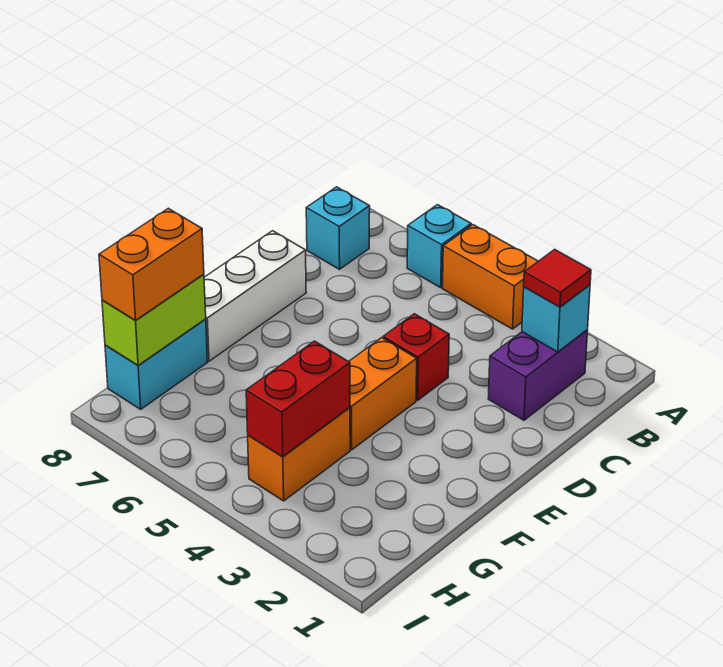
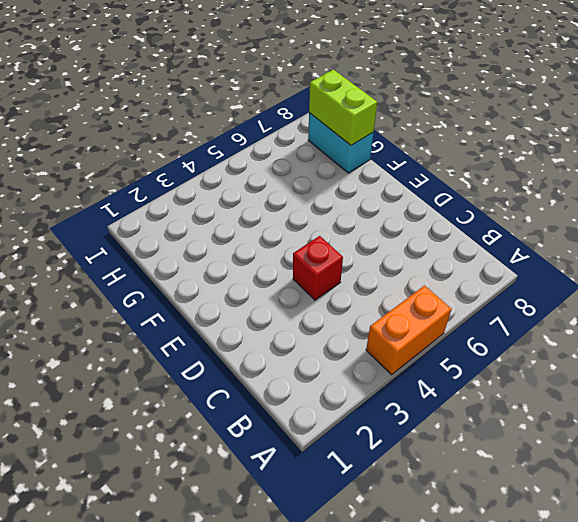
none -> cyan brick A6 level 1
none -> purple brick B2:C2 level 1
none -> cyan brick B8 level 1

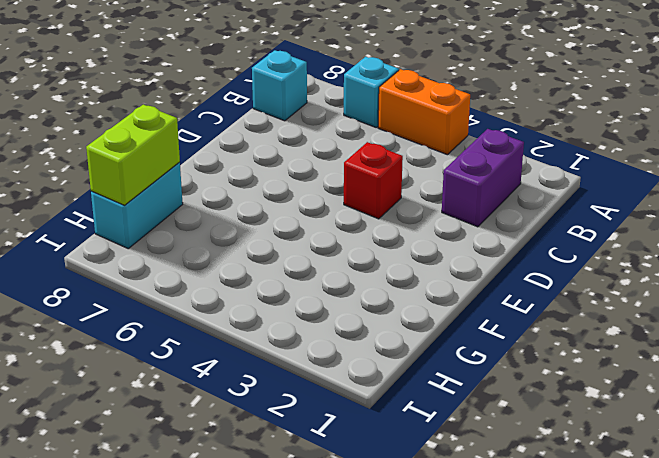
none -> white brick D8:F8 level 1
none -> orange brick E4:F4 level 1
none -> orange brick G4:H4 level 1

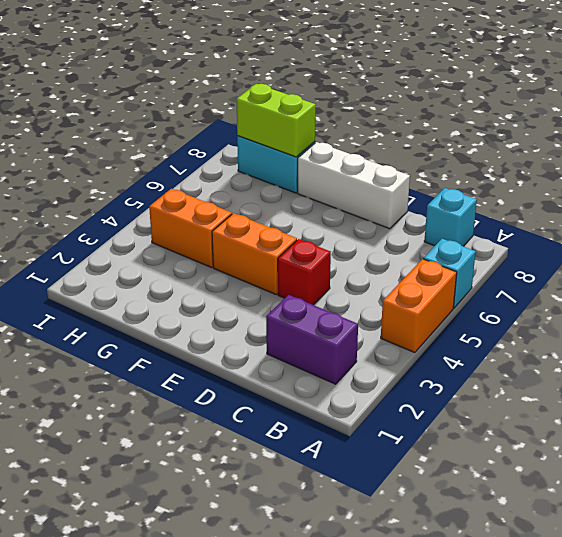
none -> cyan brick B2 level 2
none -> red brick G4:H4 level 2
none -> red tile B2 level 3

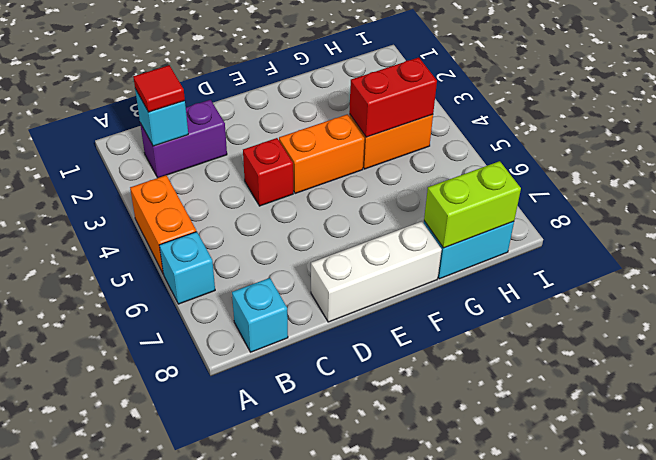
none -> orange brick G8:H8 level 3

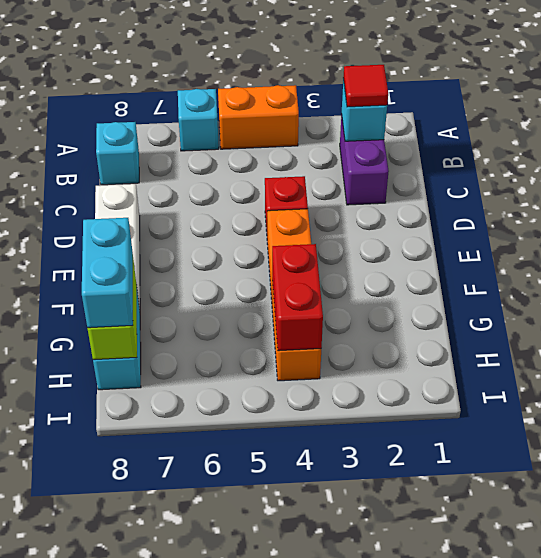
cyan brick G8:H8 level 3 -> orange brick G8:H8 level 3

